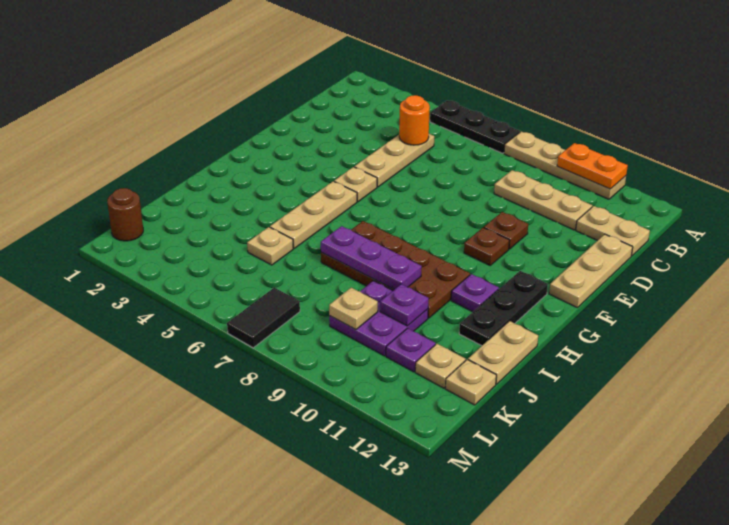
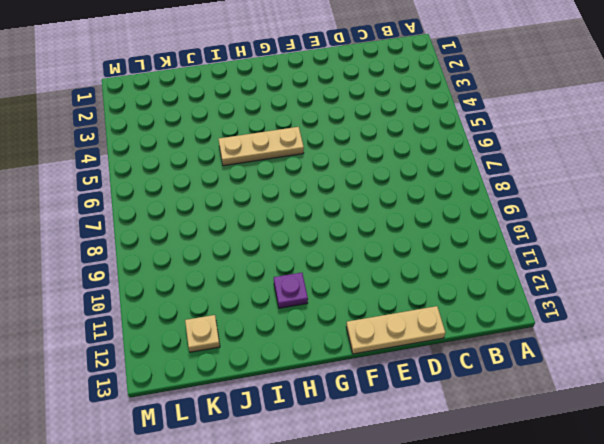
none -> black plate A5:A7 level 1
none -> tan plate A8:A11 level 1
none -> tan plate C5:E5 level 1

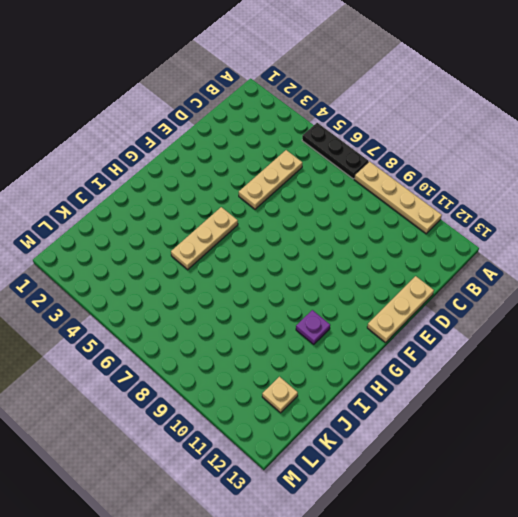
none -> tan plate C9:C11 level 1
none -> tan plate C12:C13 level 1
none -> brown plate E10 level 1

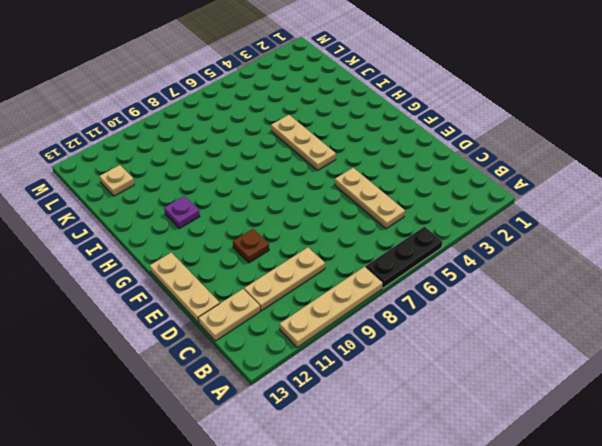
none -> tan plate F5 level 1
none -> brown plate F10 level 1
none -> black plate G12:I12 level 1

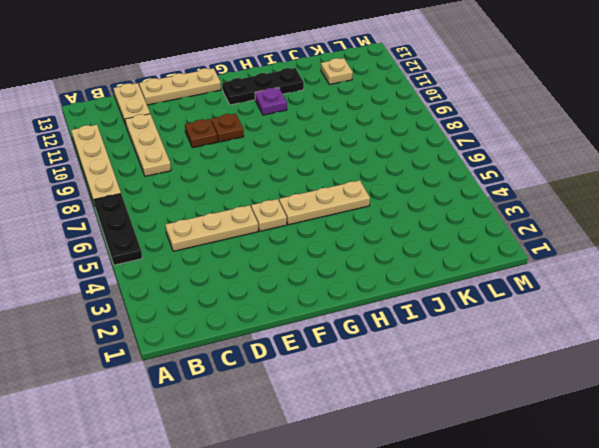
none -> brown plate H7:I10 level 1
none -> tan plate I13:J13 level 1
none -> tan plate J5 level 1

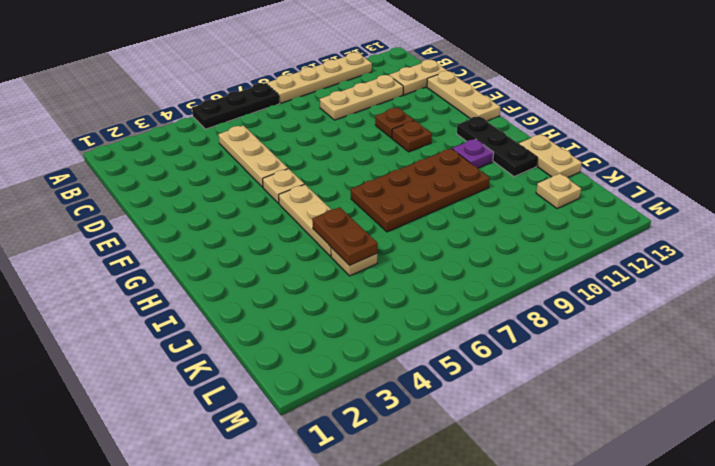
brown plate I5:J5 level 2 -> none
none -> purple plate J9:K10 level 1
none -> purple plate K11 level 1
none -> tan plate K13 level 1

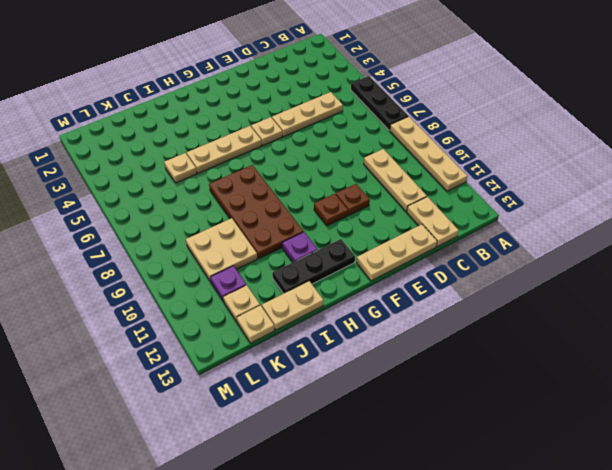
tan plate J9:K10 level 1 -> purple plate J9:K10 level 1
none -> brown round brick L1 level 1
none -> black tile L7:M7 level 1
none -> orange plate A10:A11 level 2

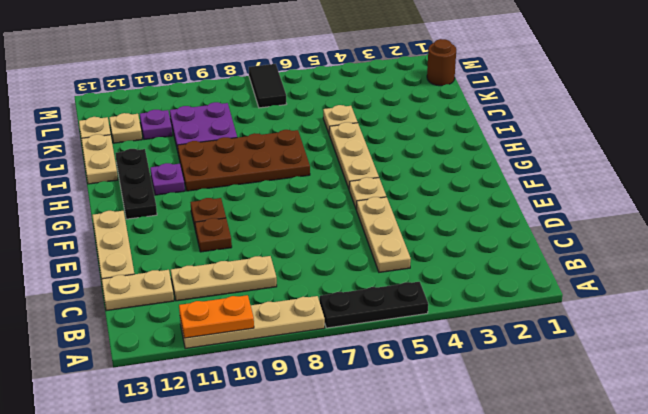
none -> orange round brick C5 level 2
none -> purple plate I7:I9 level 2
none -> purple plate J10 level 2

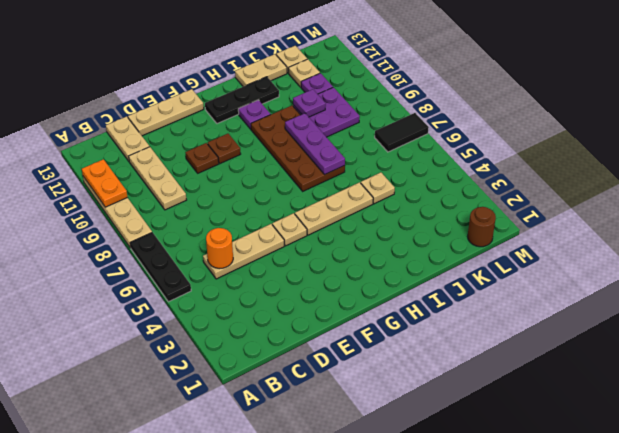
none -> tan plate K9 level 2

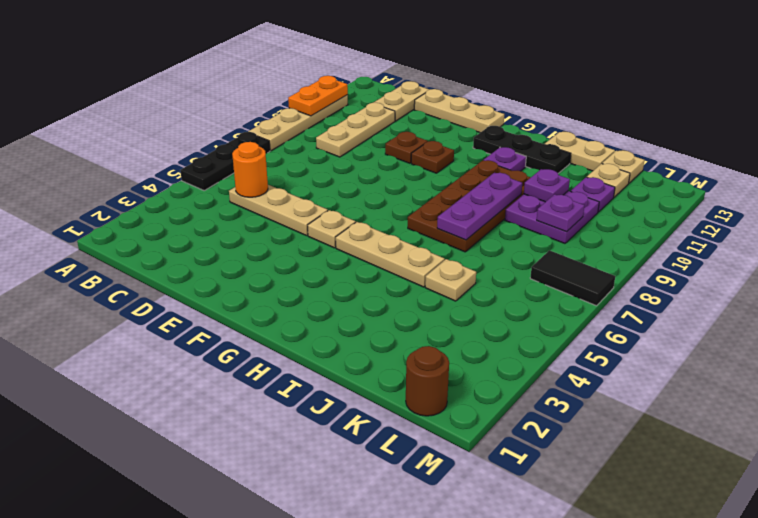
purple plate K9 level 2 -> tan plate K9 level 2

